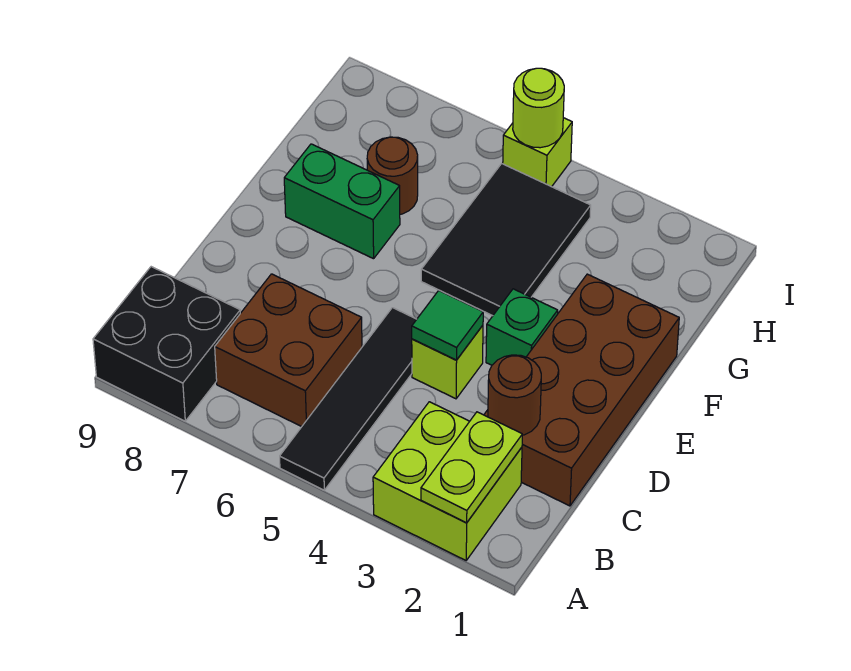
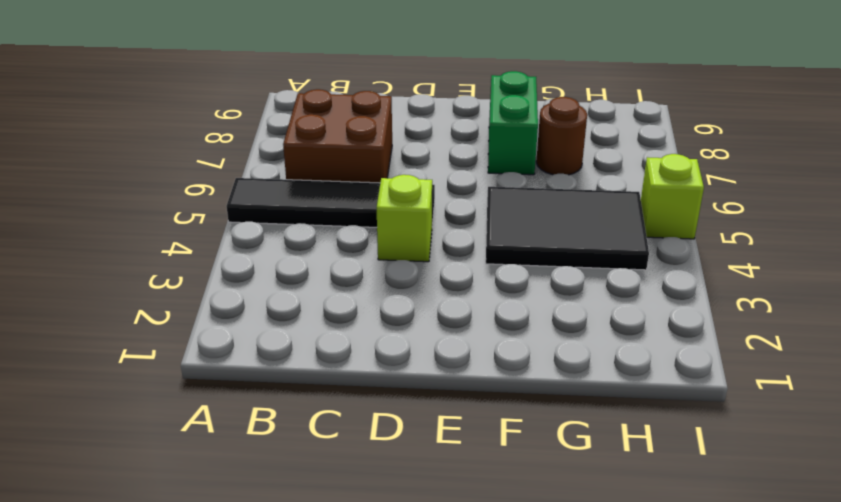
none -> lime brick A2:B3 level 1
none -> black brick A8:B9 level 1
none -> brown brick C1:F2 level 1

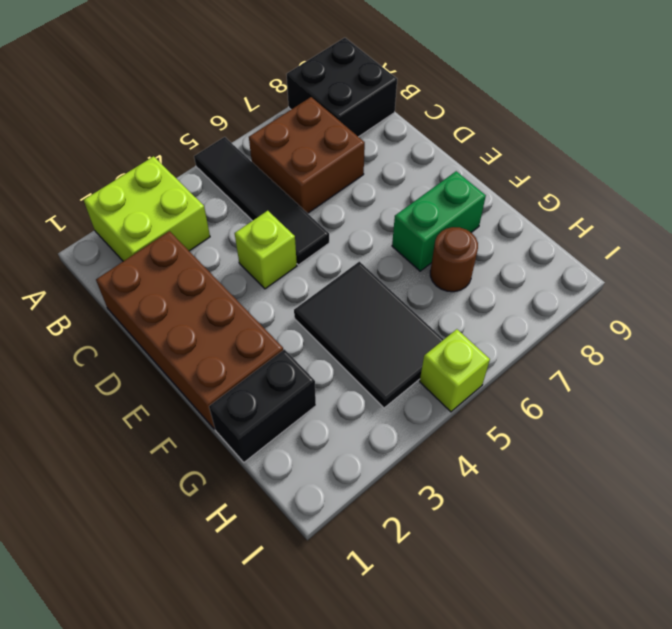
black brick G1:G2 level 1 -> none
none -> green brick E3 level 1
none -> lime plate A2:B2 level 2
none -> brown round brick C2 level 2

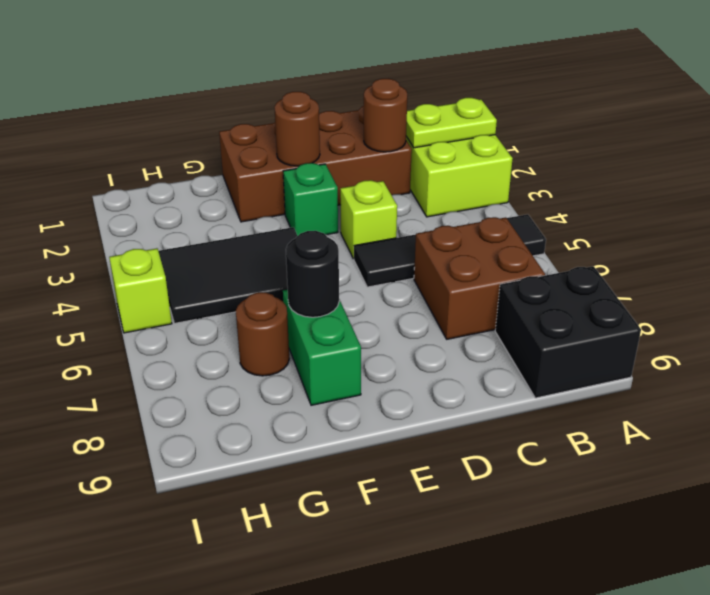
brown round brick E2 level 2 -> none
black round brick F7 level 2 -> none
none -> green tile D4 level 2
none -> lime round brick I5 level 2

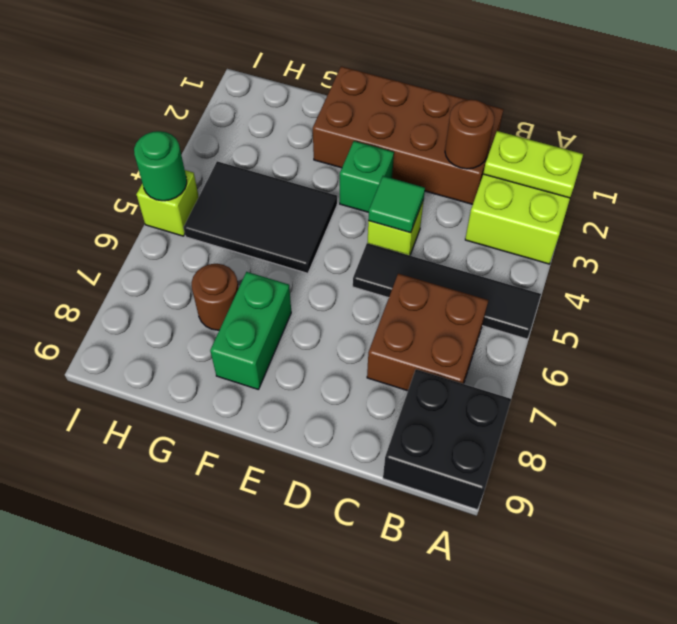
green round brick I5 level 2 -> lime round brick I5 level 2

